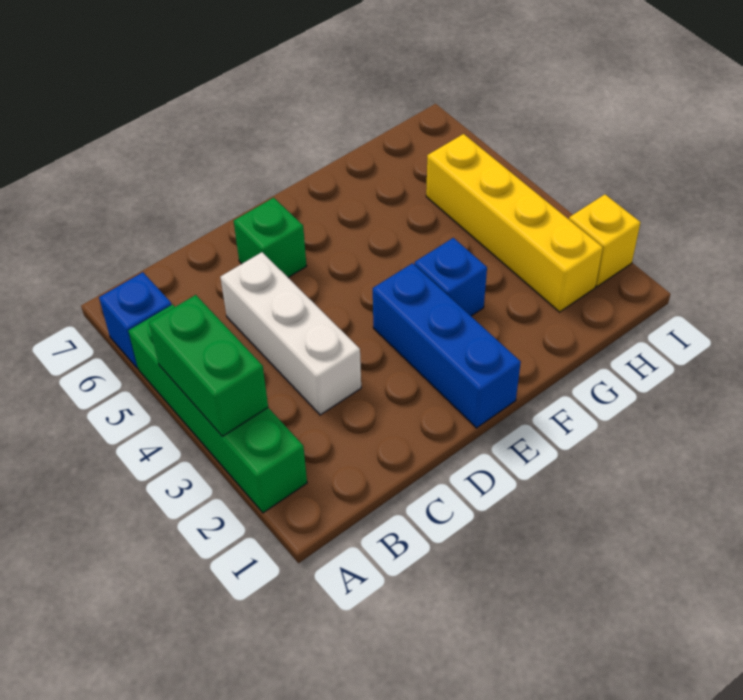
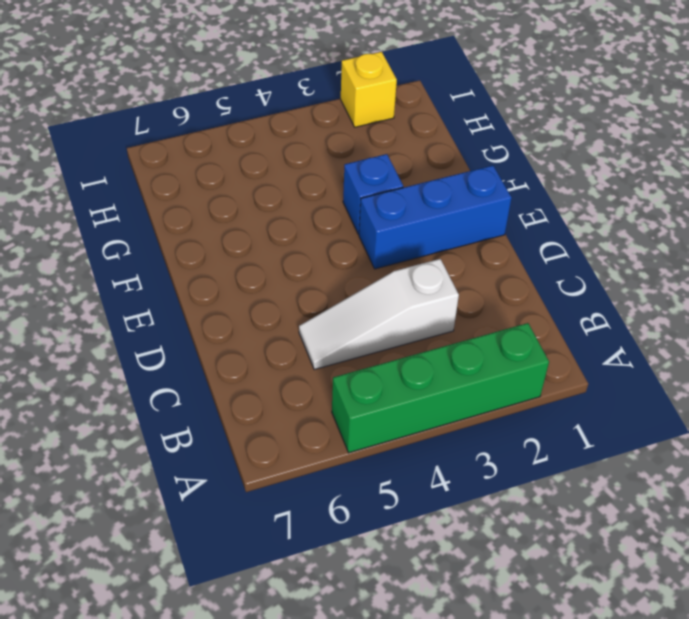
white slope C3:C5 level 1 top 3 -> white brick C3:C5 level 1
none -> blue brick A6 level 1
none -> green brick D6 level 1

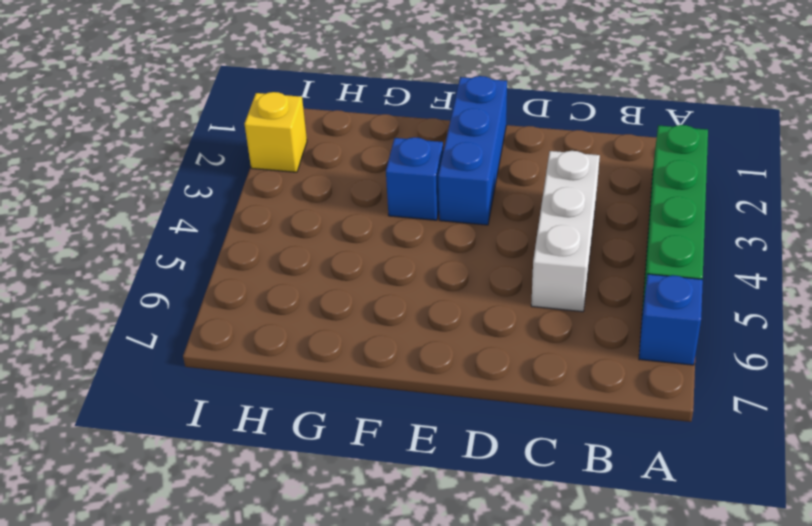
none -> green brick D6 level 1
none -> yellow brick H2:H5 level 1

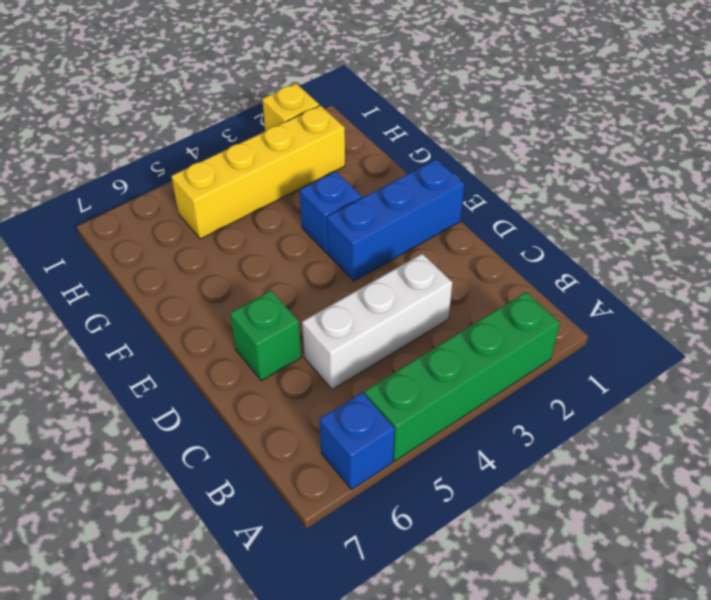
none -> green brick A3:A4 level 2

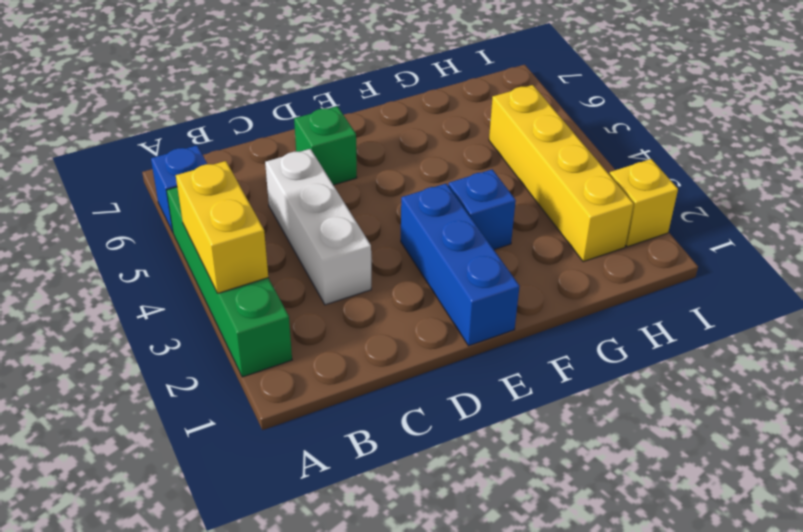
yellow brick A3:A4 level 2 -> green brick A3:A4 level 2

